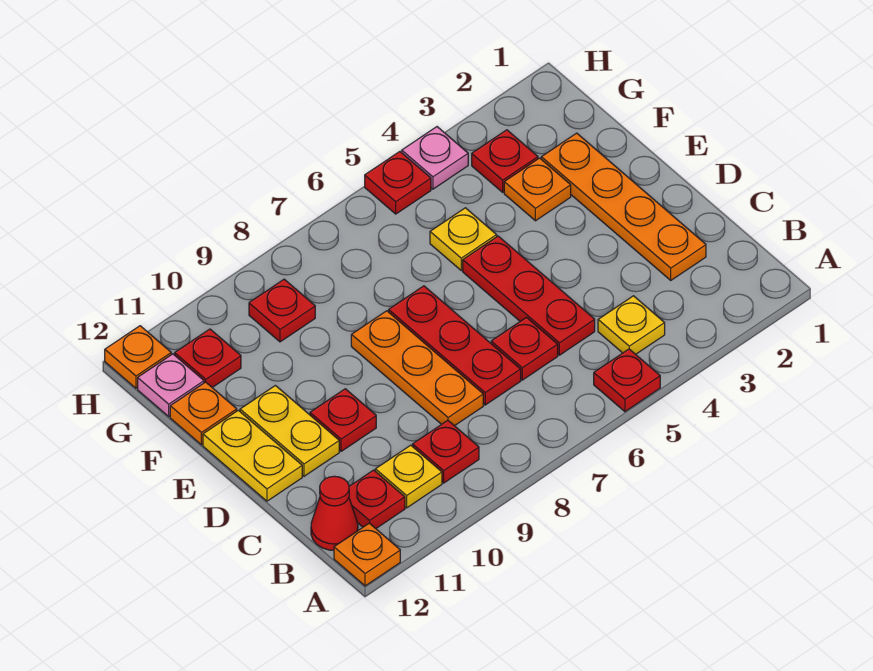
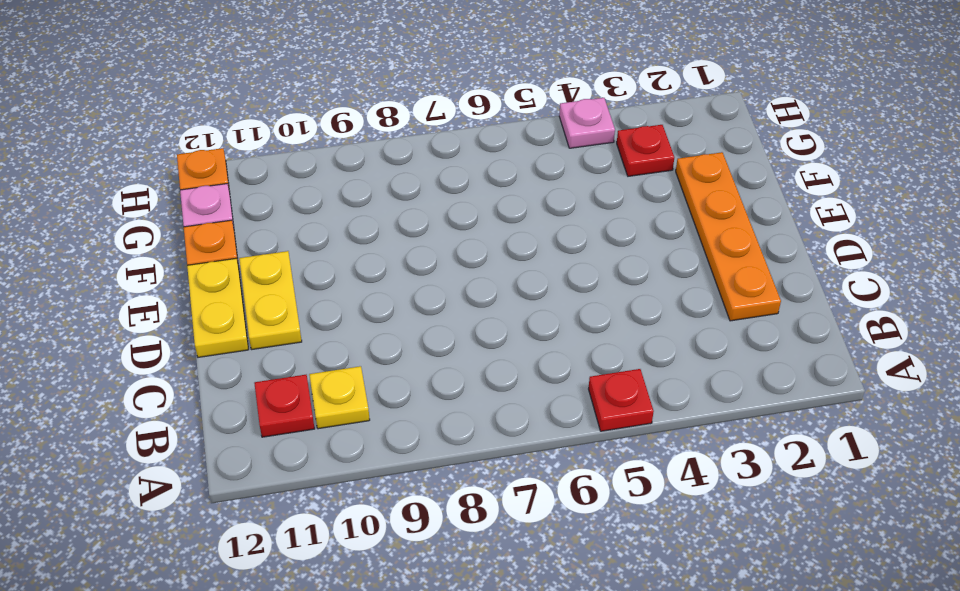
none -> orange plate A12 level 1
none -> yellow plate B4 level 1
none -> red plate B9 level 1

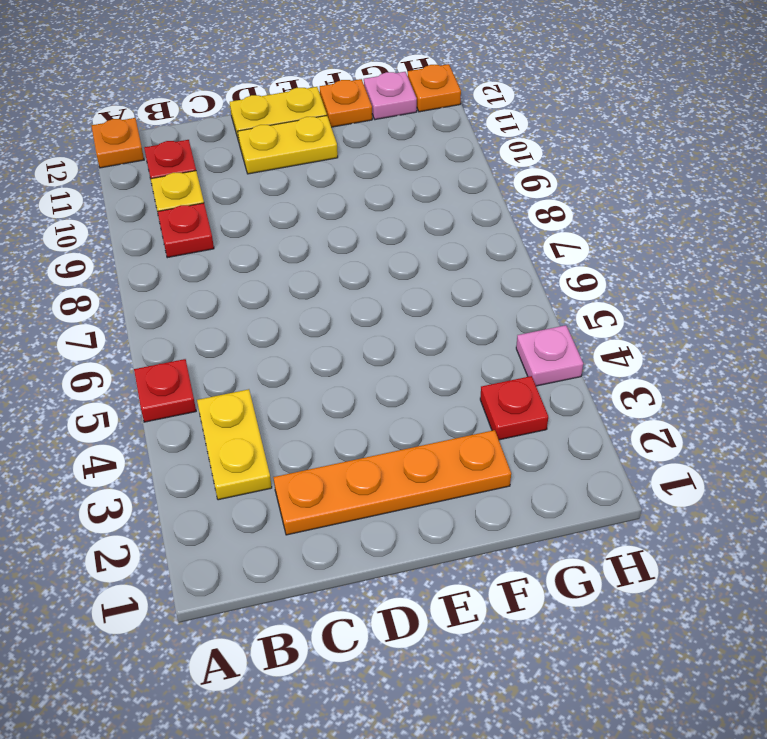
yellow plate B3:B4 level 1 -> yellow plate B4 level 1
none -> red cone B12 level 1
none -> red plate C5:E5 level 1
none -> red plate C6 level 1

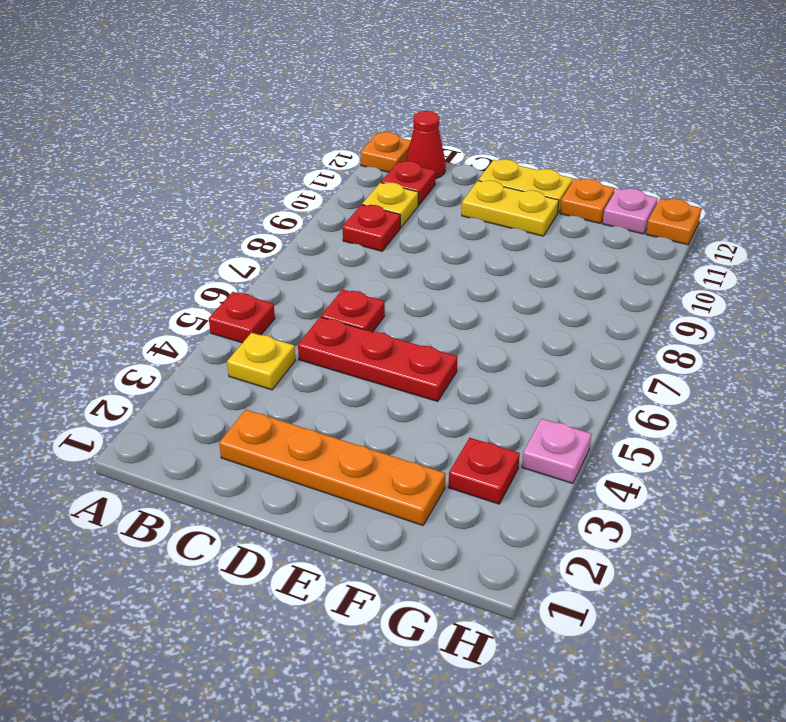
none -> red plate C7:E7 level 1
none -> orange plate C8:E8 level 1
none -> red plate D10 level 1

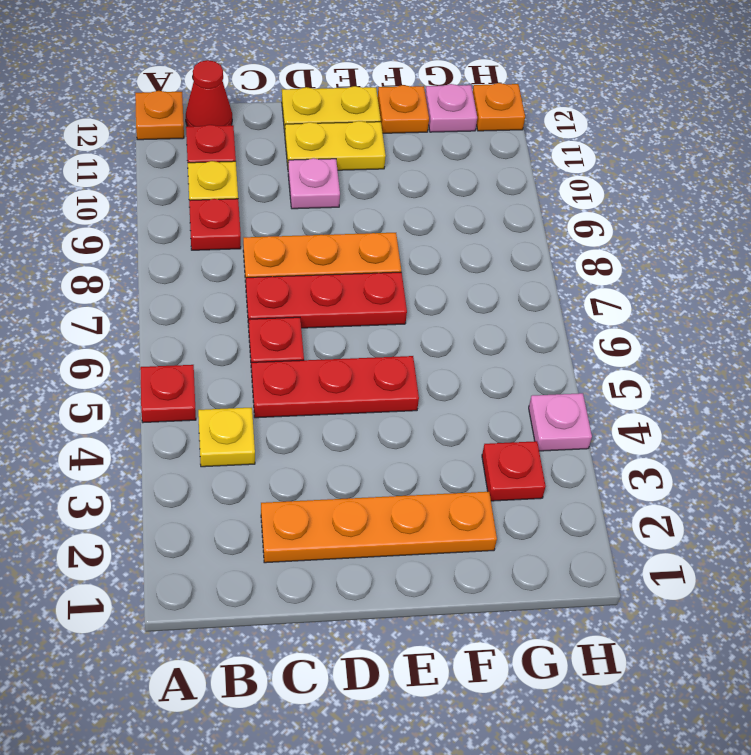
pink plate D10 level 1 -> red plate D10 level 1
none -> orange plate F3 level 1
none -> yellow plate F5 level 1
none -> red plate G9 level 1

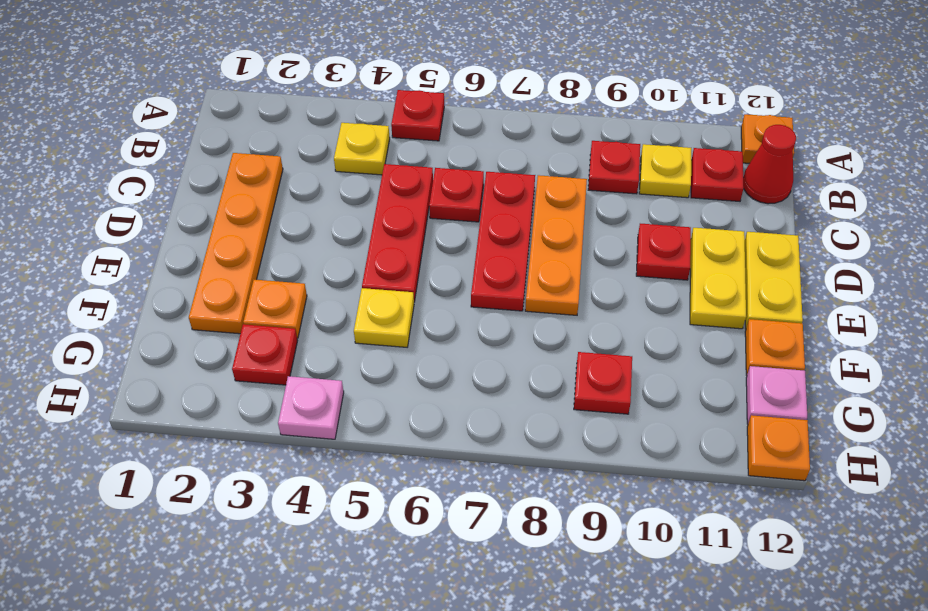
none -> red plate G11 level 1
none -> red plate H5 level 1

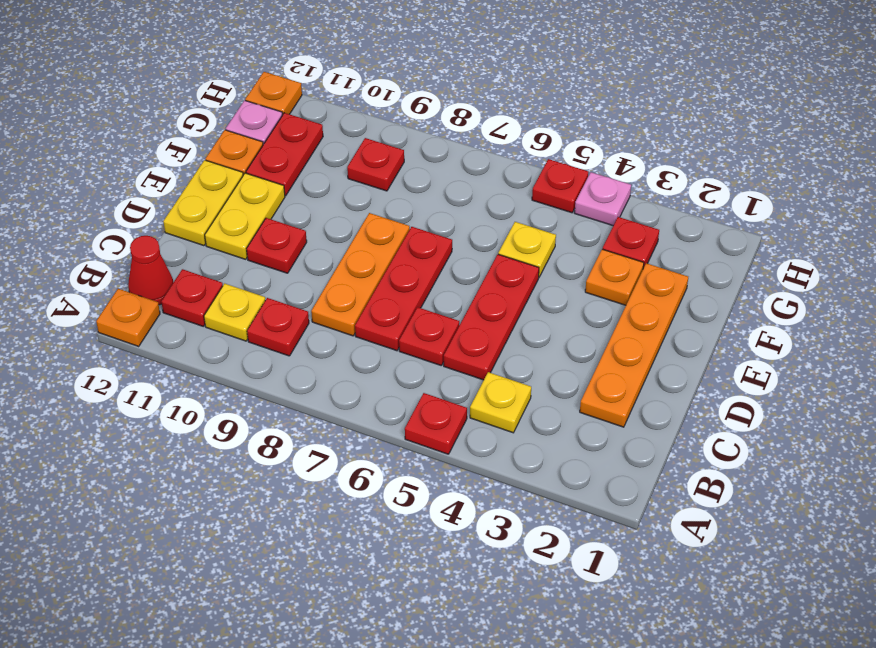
red plate F11:G11 level 1 -> red plate G11 level 1

